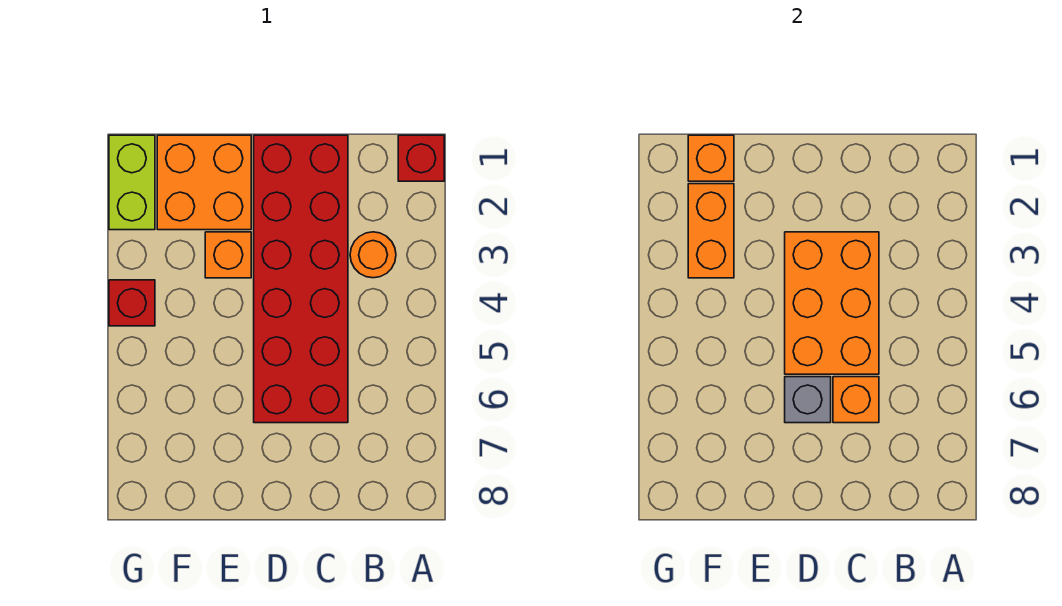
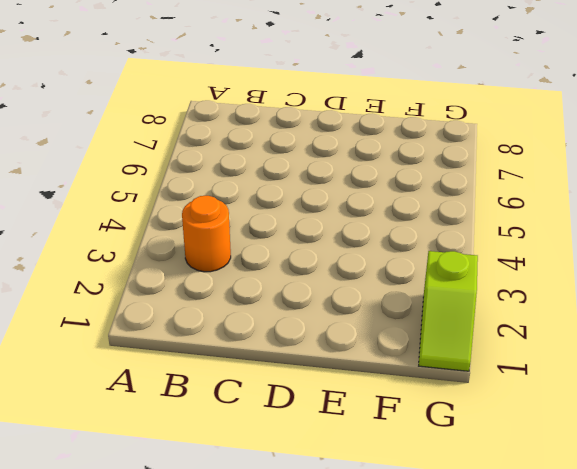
lime slope G1:G2 level 1 top 2 -> lime brick G1:G2 level 1
none -> red brick A1 level 1
none -> red brick C1:D6 level 1
none -> orange brick E1:F2 level 1

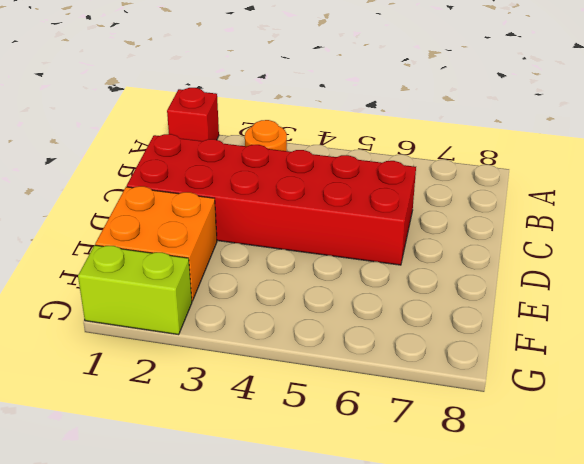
none -> orange brick E3 level 1
none -> red brick G4 level 1
none -> orange brick C3:D5 level 2

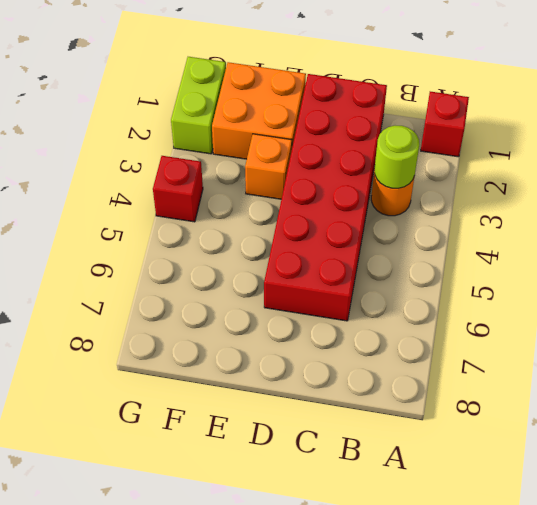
lime round brick B3 level 2 -> none
none -> orange brick C3:D5 level 2
none -> orange brick C6 level 2
none -> grey brick D6 level 2

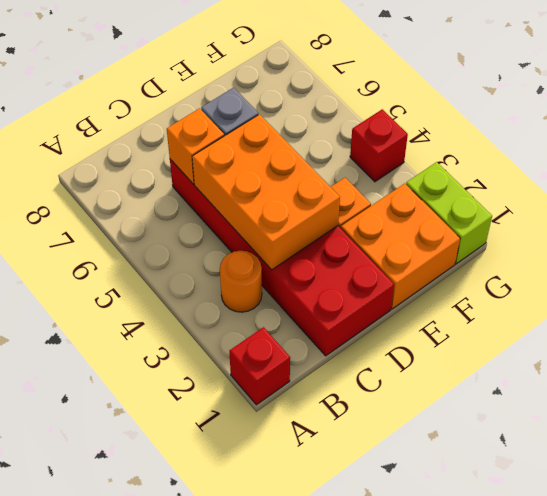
none -> orange brick F1 level 2
none -> orange brick F2:F3 level 2

